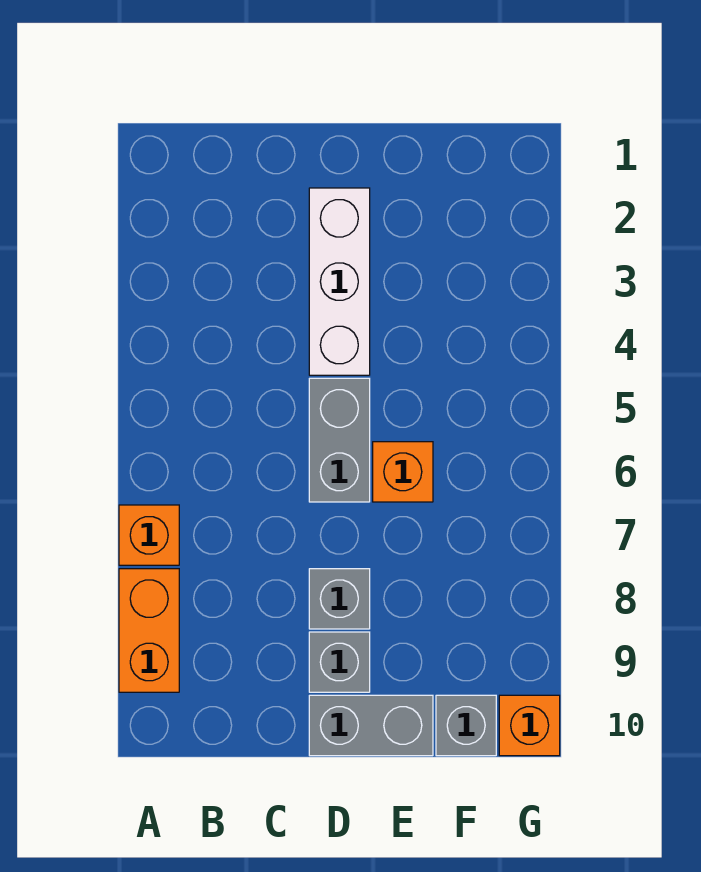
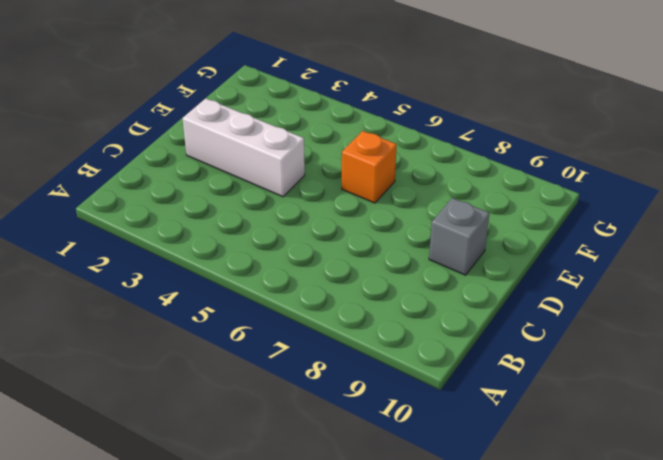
none -> orange brick A7 level 1
none -> orange brick A8:A9 level 1

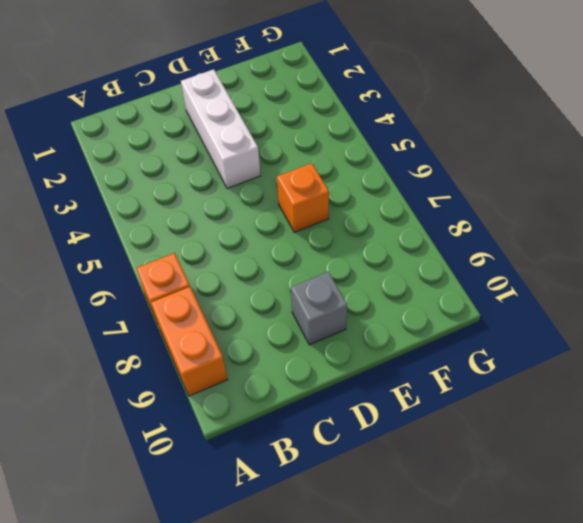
none -> grey brick D5:D6 level 1
none -> grey brick D8 level 1

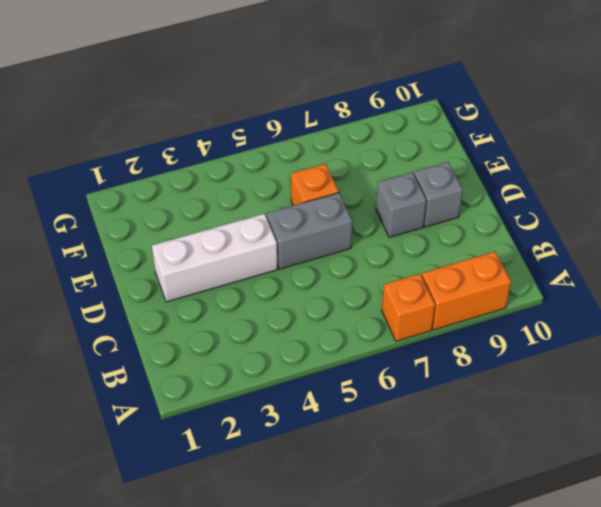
none -> grey brick D10:E10 level 1
none -> grey brick F10 level 1

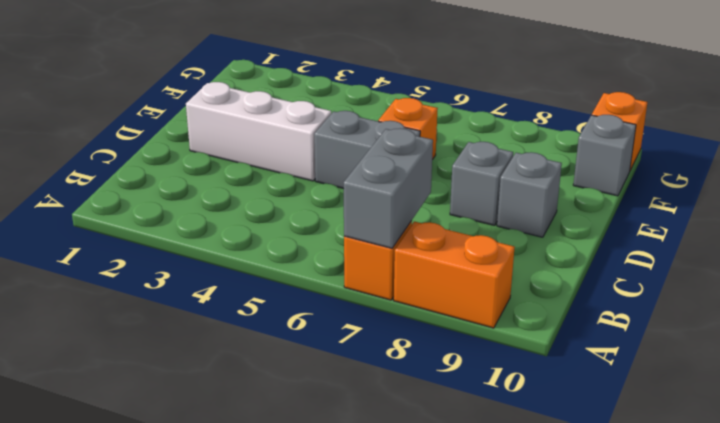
grey brick A7:B7 level 2 -> grey brick D10:E10 level 1

